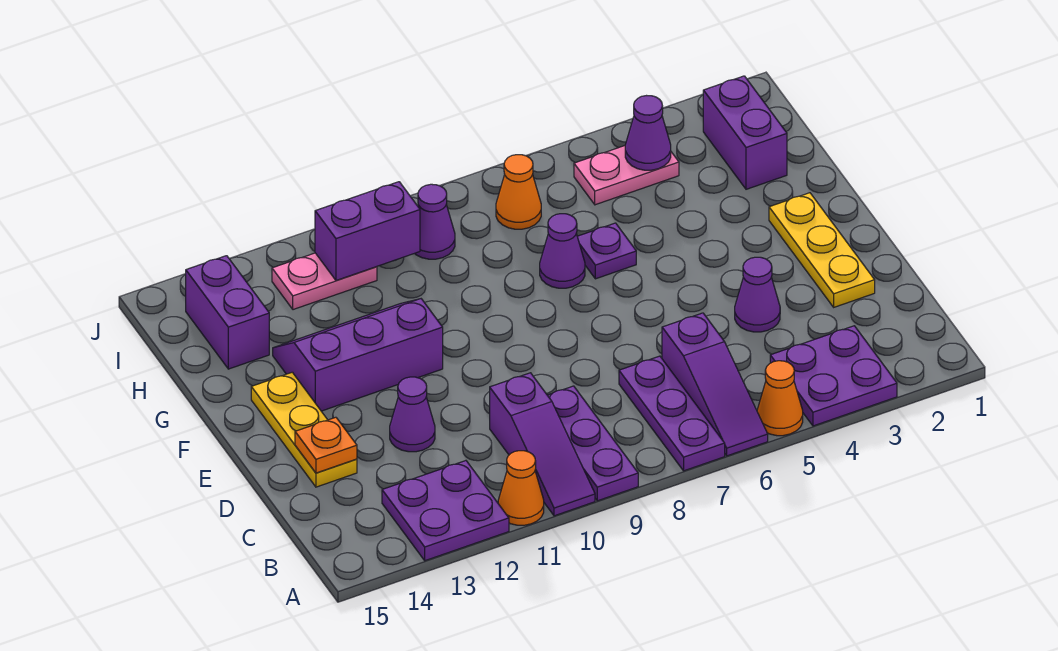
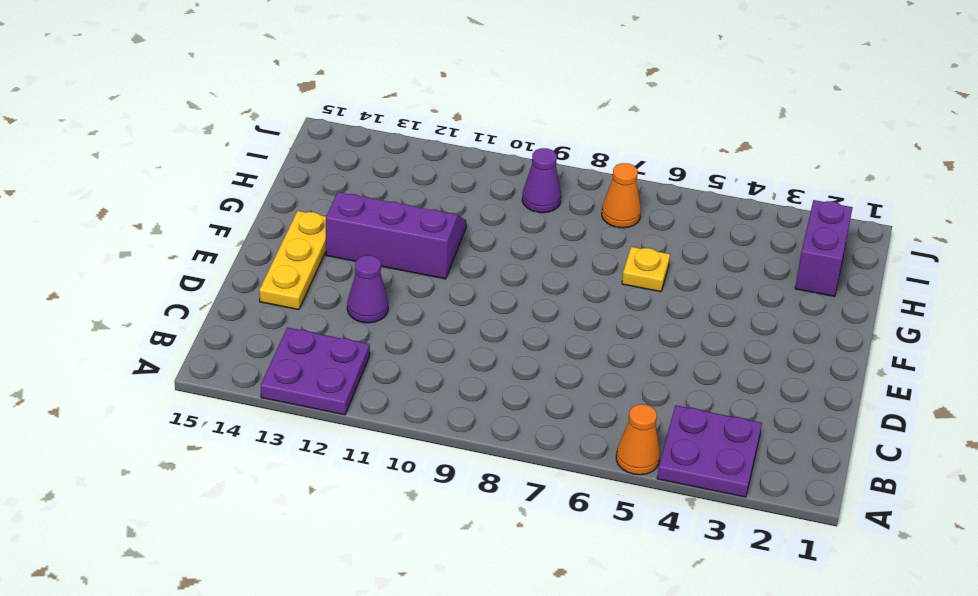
yellow plate G6 level 1 -> purple plate G6 level 1
none -> purple slope A6:C6 level 1 top C
none -> purple plate A7:C7 level 1
none -> purple plate A9:C9 level 1

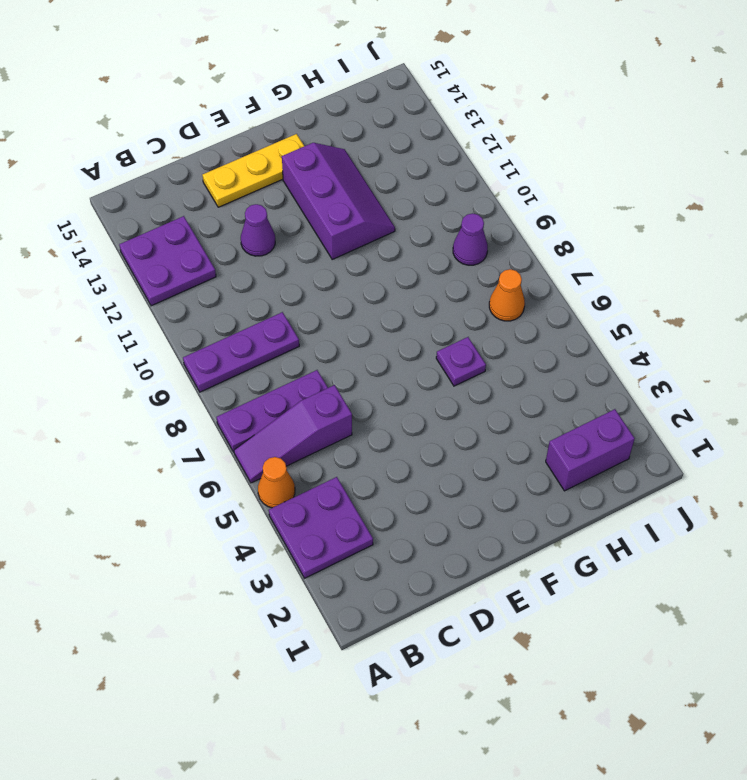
none -> purple slope A10:C10 level 1 top C
none -> orange cone A11 level 1
none -> yellow plate D2:F2 level 1

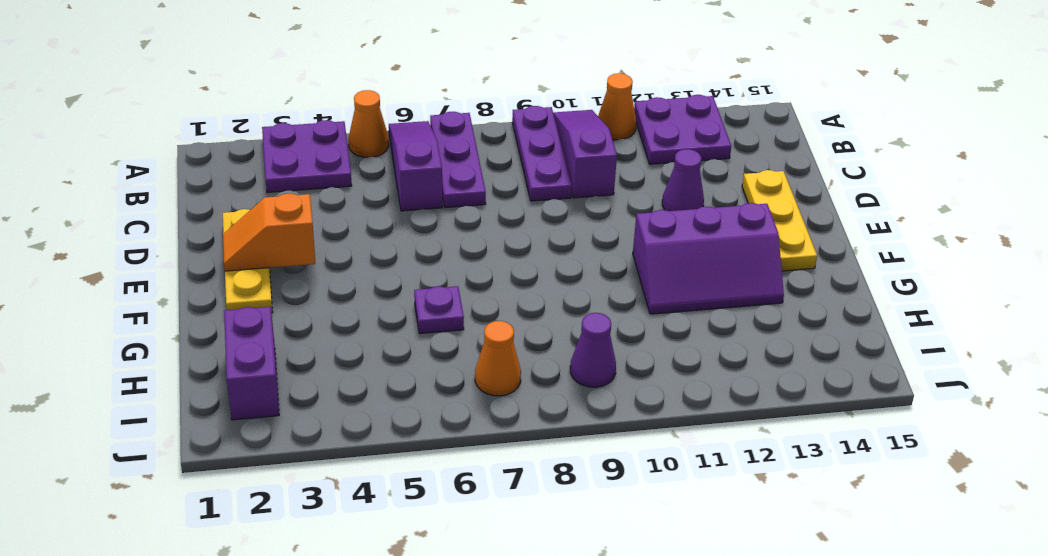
orange slope E2:E3 level 2 top 3 -> none
none -> purple cone D4 level 1
none -> purple cone G7 level 1
none -> purple brick H14:I14 level 1

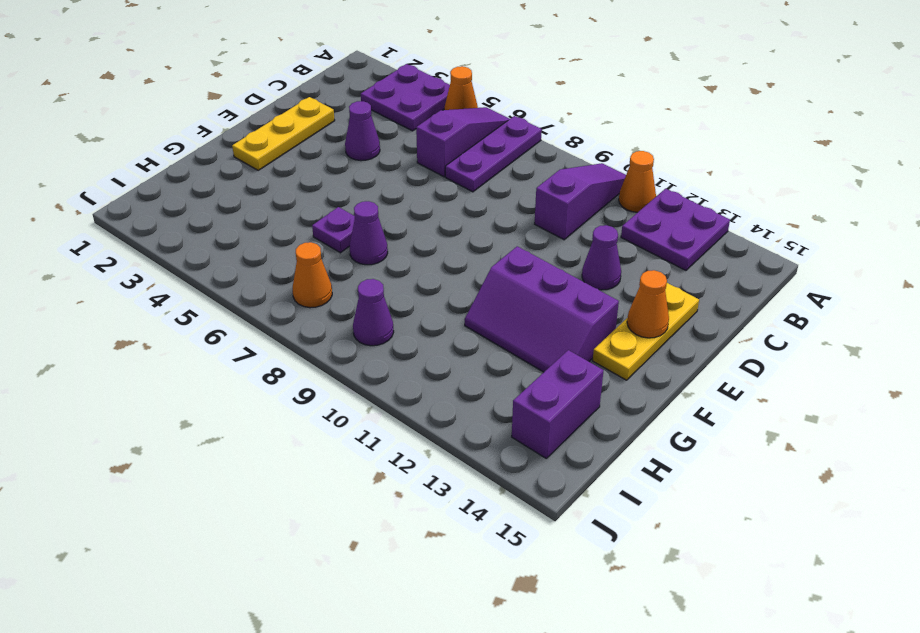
orange cone E14 level 2 -> none
none -> purple plate A9:C9 level 1
none -> purple brick H2:I2 level 1
none -> pink plate I4:I5 level 1

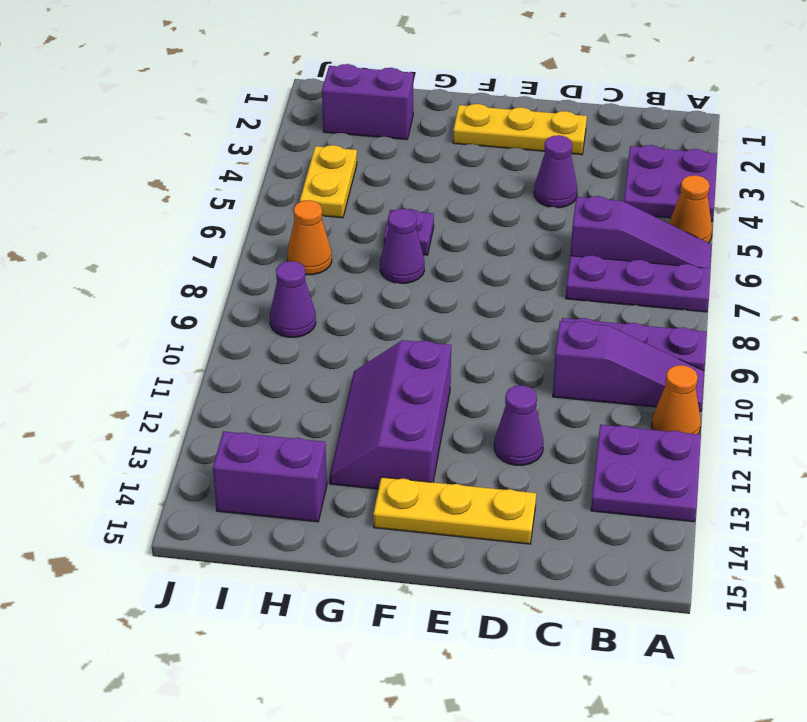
yellow plate I4:I5 level 1 -> pink plate I4:I5 level 1
none -> pink plate I11:I12 level 1
none -> orange plate D14 level 2
none -> purple cone I4 level 2

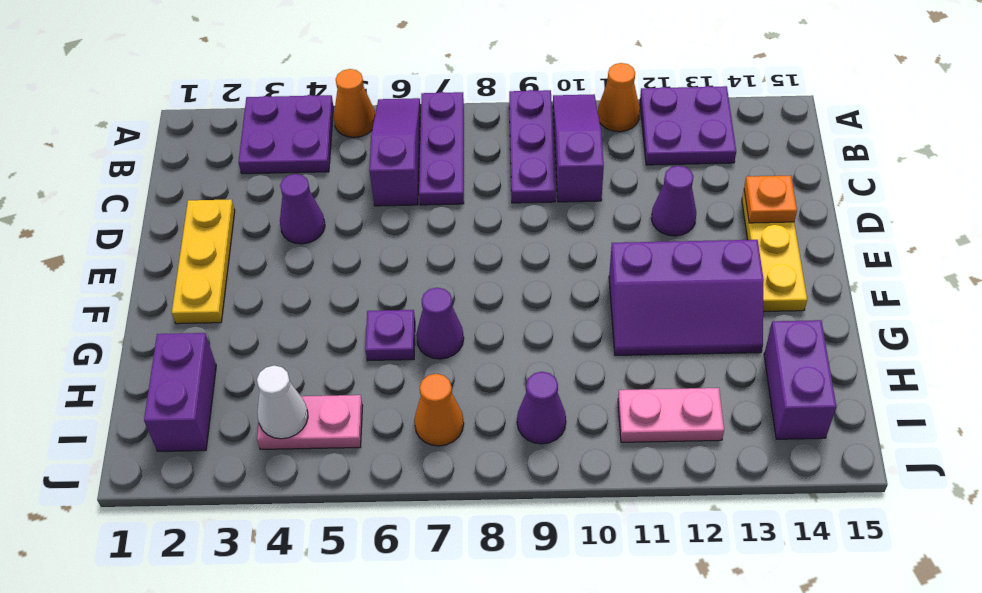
white cone I4 level 2 -> purple cone I4 level 2
none -> purple brick I10:I11 level 2

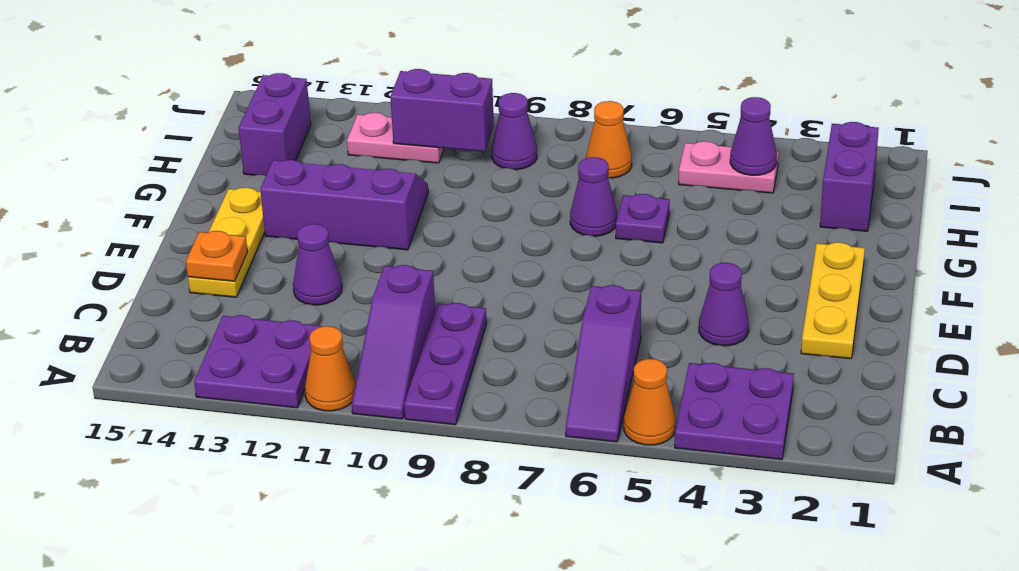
none -> purple plate A7:C7 level 1

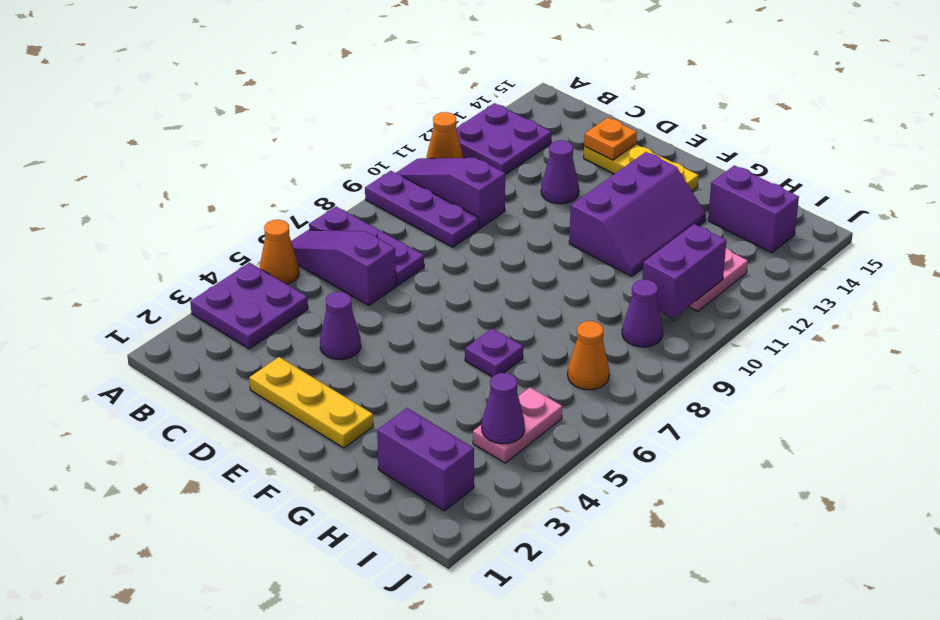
none -> purple cone G7 level 1

